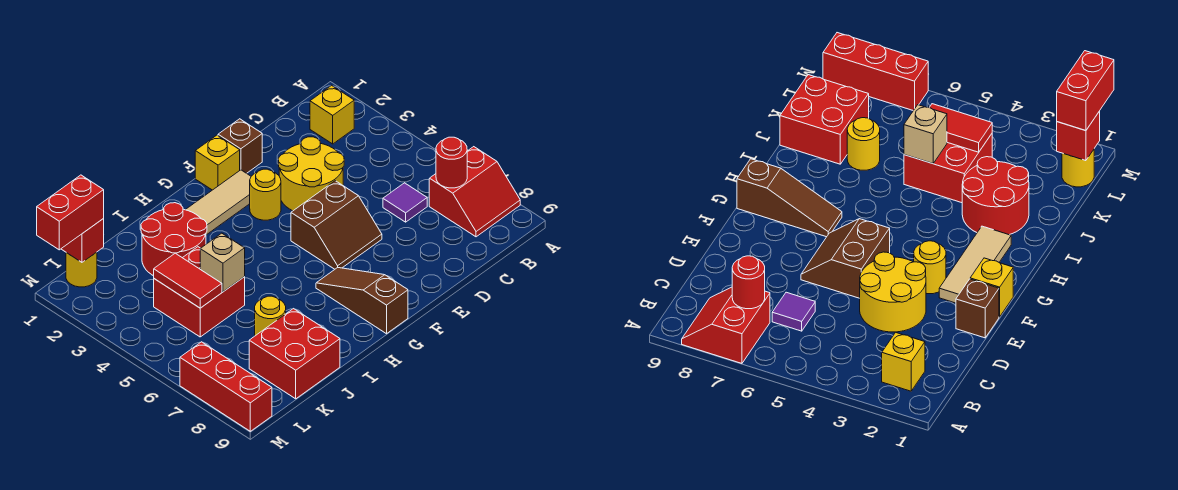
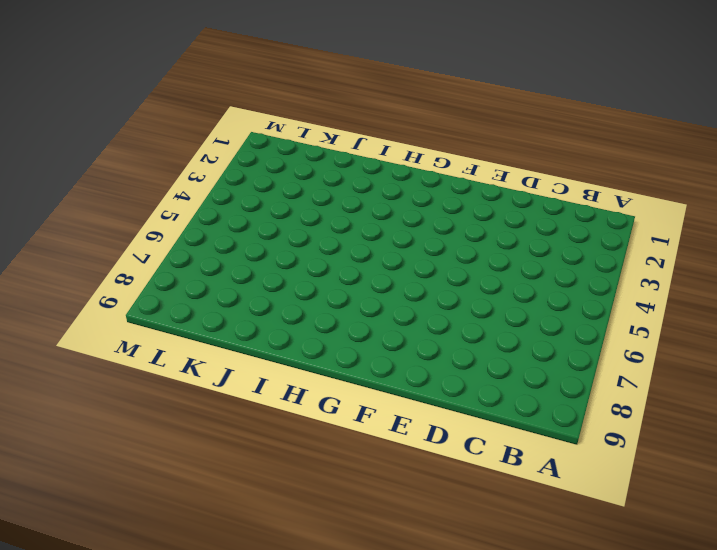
none -> red slope A7:B8 level 1 top 7
none -> yellow brick B2 level 1
none -> purple tile C6 level 1

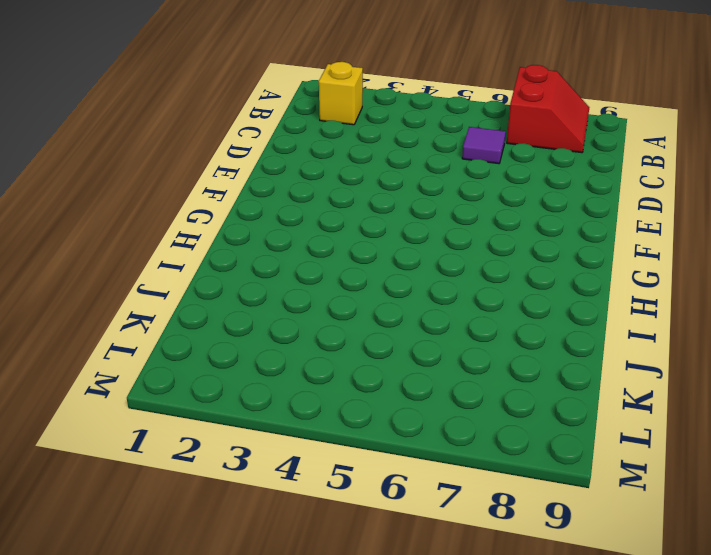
none -> yellow round brick D3:E4 level 1
none -> brown brick E1 level 1
none -> brown slope E5:F6 level 1 top 5

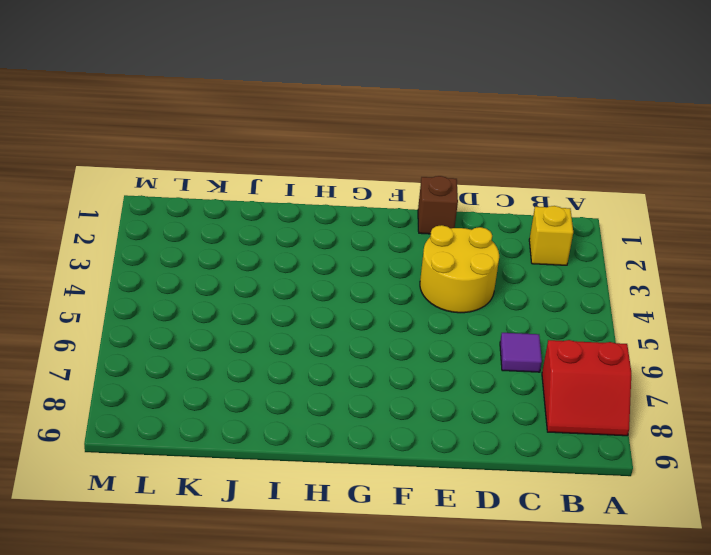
none -> brown slope E5:F6 level 1 top 5
none -> yellow brick F1 level 1
none -> tan tile F2:H2 level 1

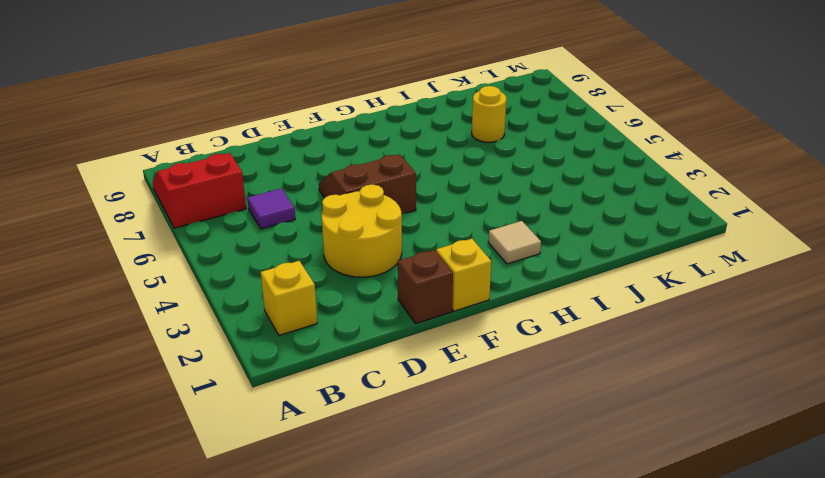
tan tile H2 level 1 -> tan tile F2:H2 level 1
none -> yellow round brick F3 level 1
none -> brown slope G7:G9 level 1 top 9
none -> red round brick I2:J3 level 1

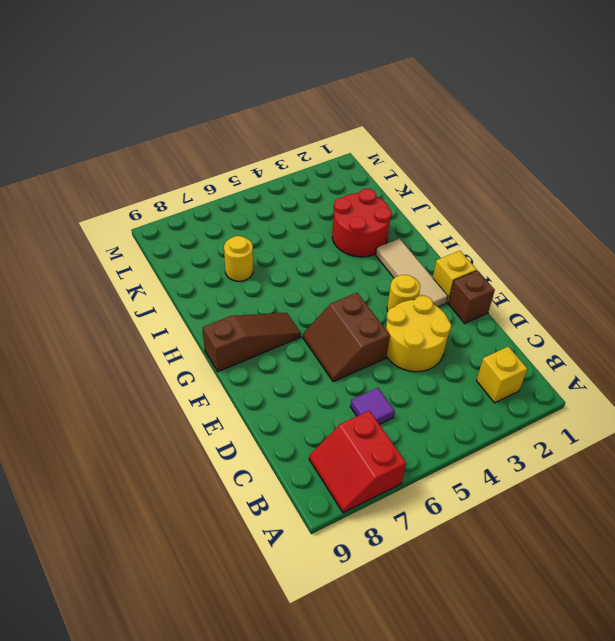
none -> red brick J4:K5 level 1
none -> red brick J8:K9 level 1
none -> yellow round brick L1 level 1

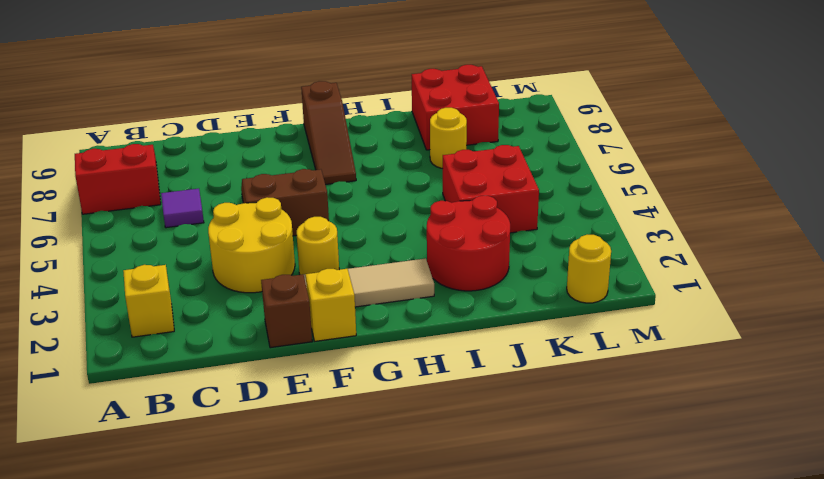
none -> red brick M7:M9 level 1
none -> red round brick B7 level 2
none -> tan brick J5 level 2

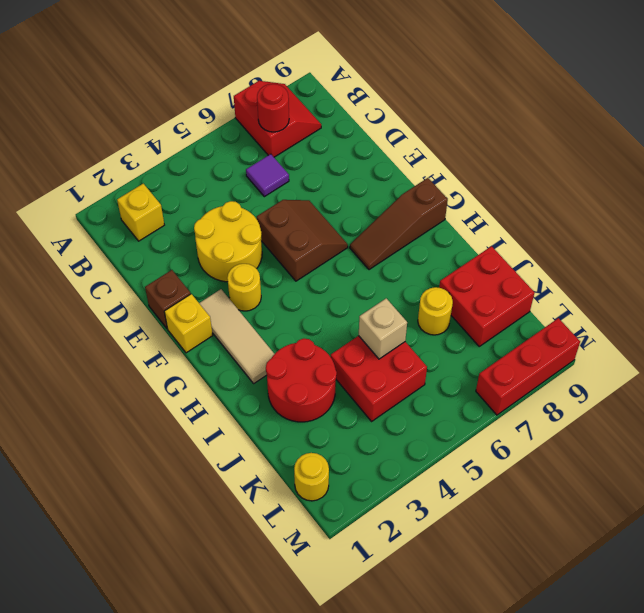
none -> red tile K4:K5 level 2
none -> red brick L1 level 2
none -> red brick L1:M1 level 3

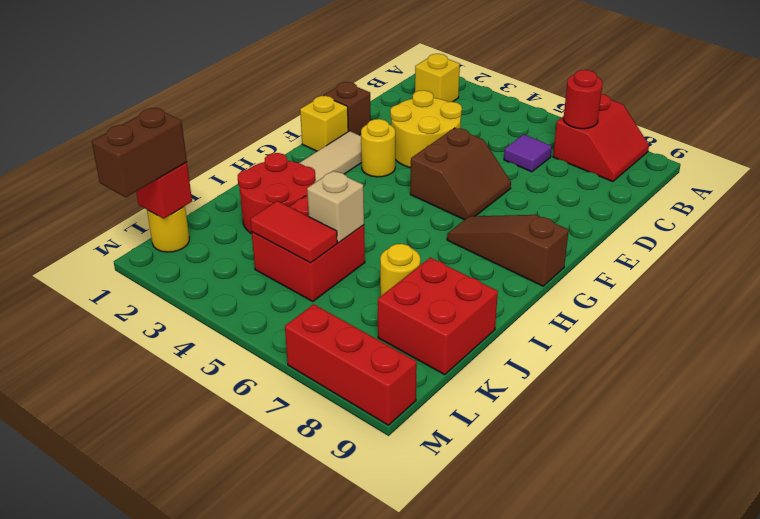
brown brick L1:M1 level 3 -> red brick L1:M1 level 3

